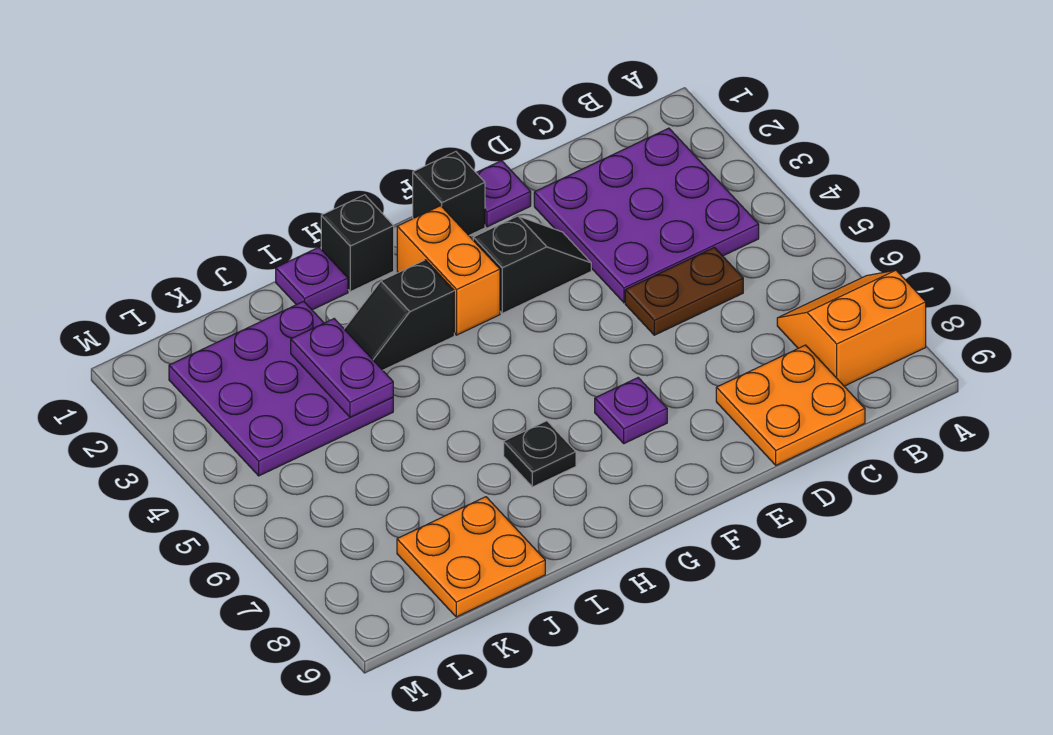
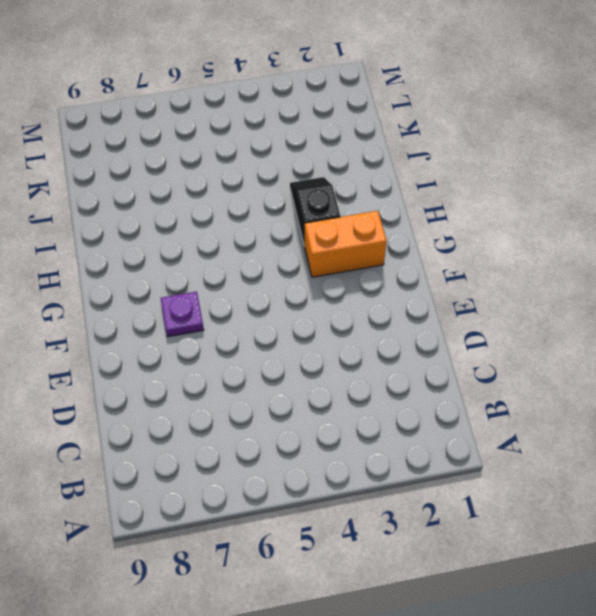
none -> orange slope A7:B8 level 1 top 8
none -> purple plate B2:D4 level 1
none -> brown plate C5:D5 level 1

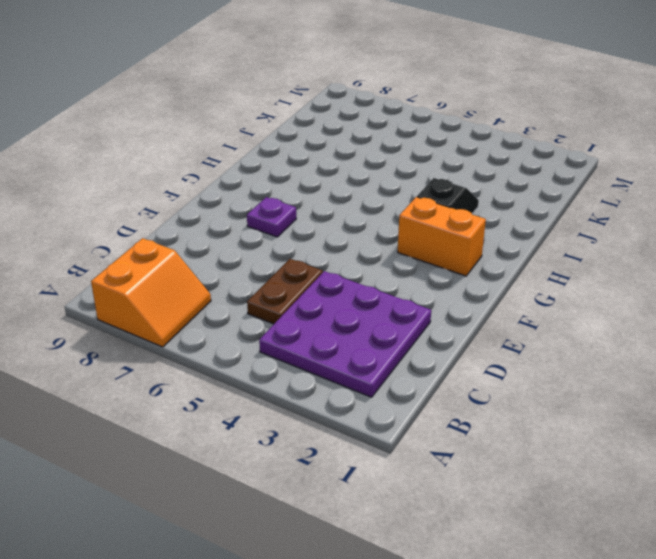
none -> orange plate C8:D9 level 1
none -> purple plate E1 level 1
none -> black slope E3:F3 level 1 top F

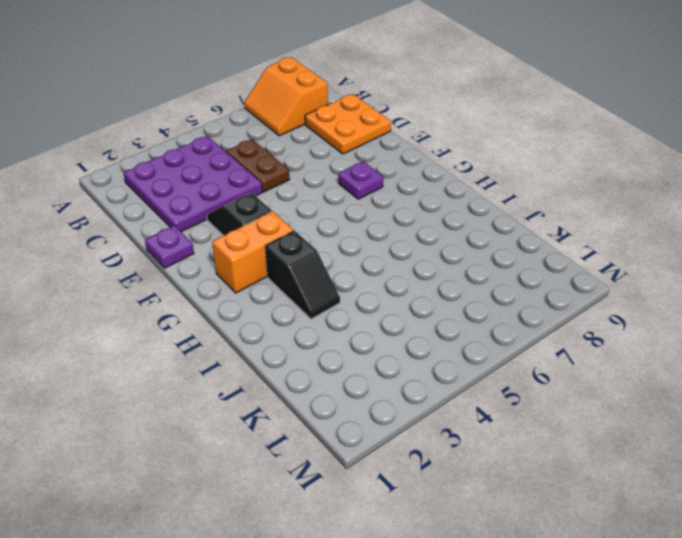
none -> black brick F1 level 1
none -> black brick H1 level 1
none -> black plate H7 level 1

